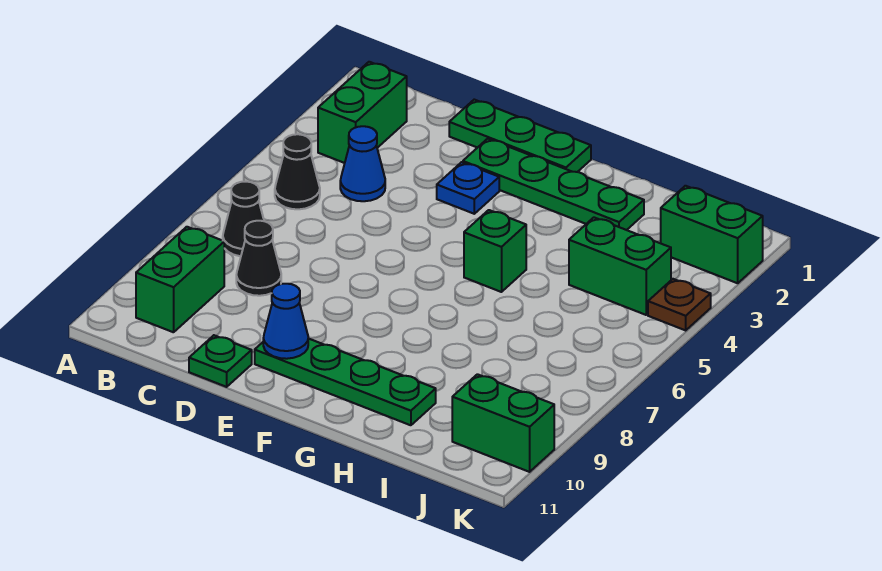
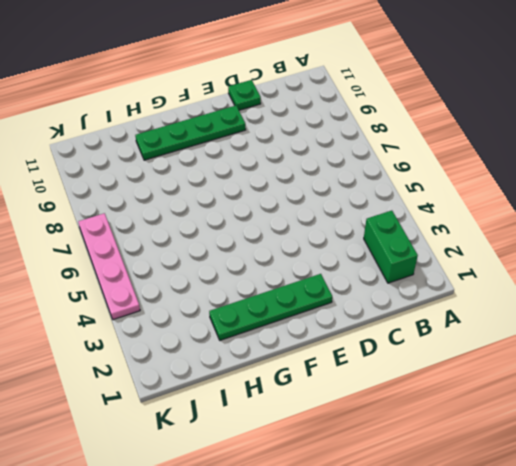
pink plate K4:K7 level 1 -> brown plate K4 level 1
none -> black cone B5 level 1
none -> black cone B7 level 1
none -> green brick B9:B10 level 1

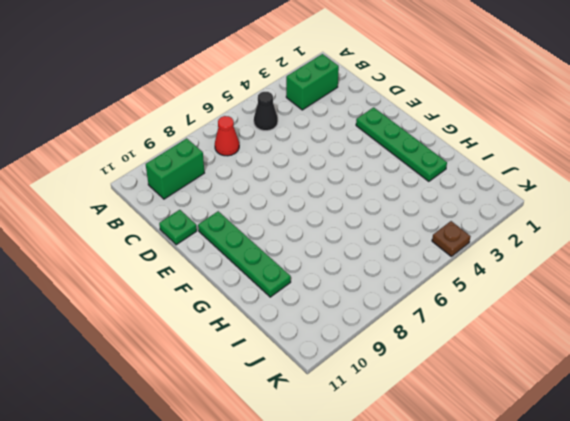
red cone B7 level 1 -> black cone B7 level 1
none -> blue cone C4 level 1
none -> black cone C8 level 1
none -> green plate D1:F1 level 1

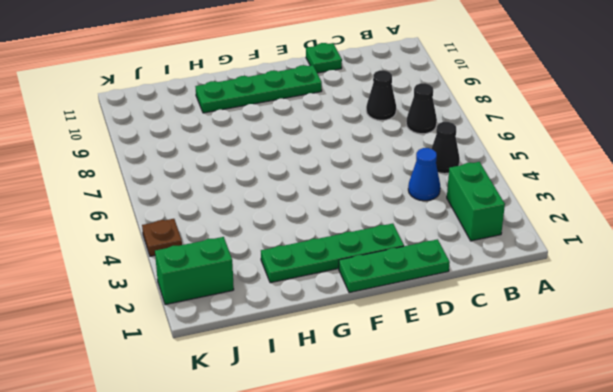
none -> green brick B9:B10 level 1
none -> blue plate E3 level 1
none -> green brick G5 level 1

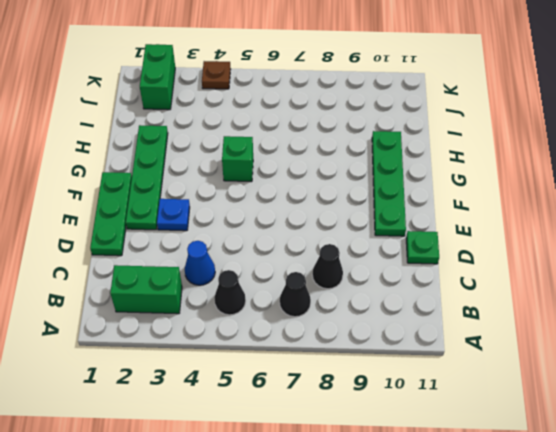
none -> green brick B9:B10 level 1
none -> green brick I4:J4 level 1
none -> green brick J10:K10 level 1

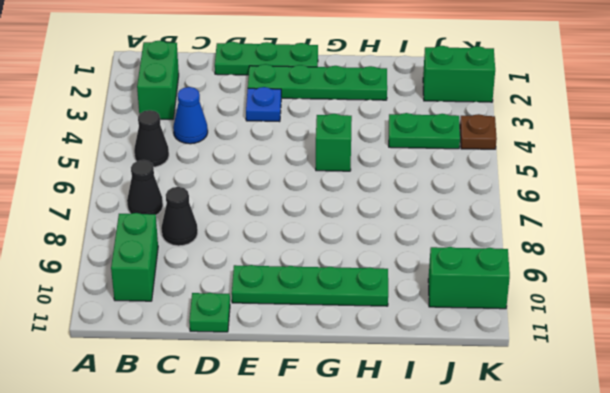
green plate I4:J4 level 1 -> green brick I4:J4 level 1
none -> blue cone E10 level 2

